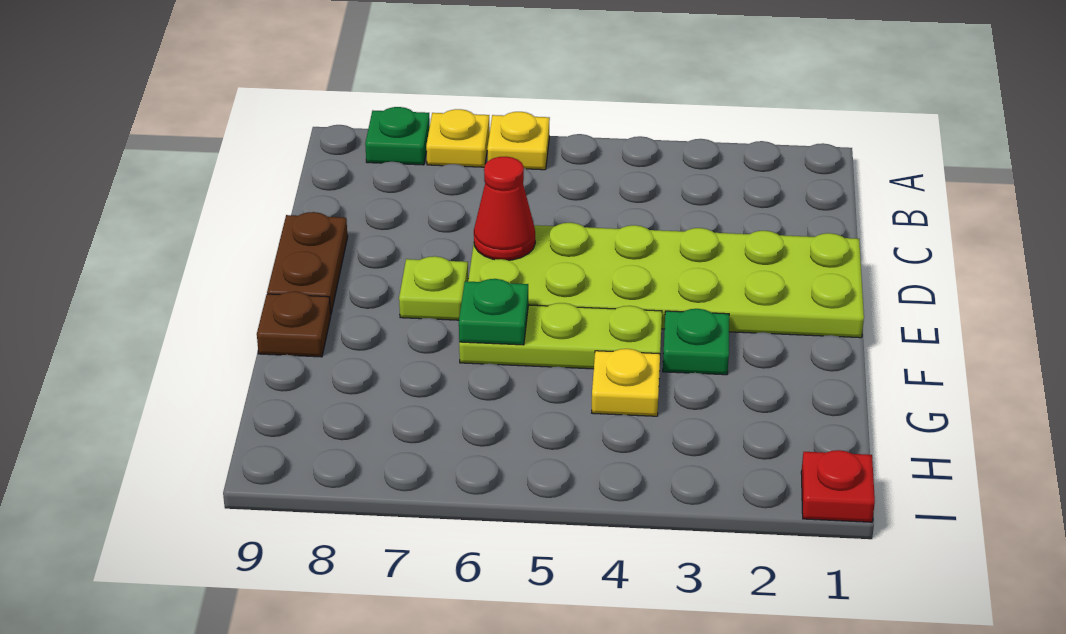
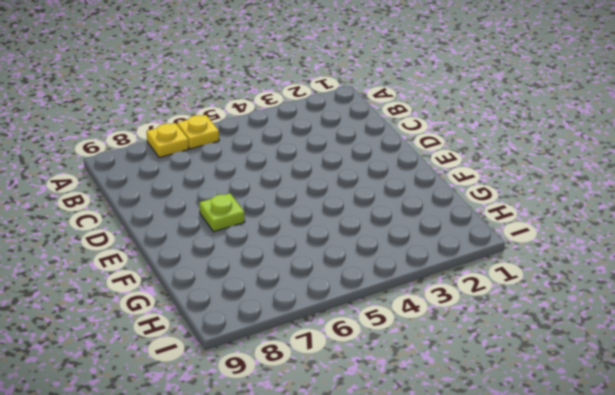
none -> green plate A8 level 1
none -> lime plate D1:E6 level 1
none -> brown plate D9:E9 level 1

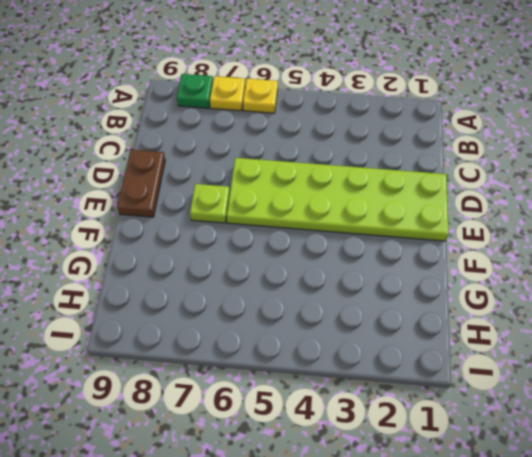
none -> green plate F3 level 1
none -> lime plate F4:F6 level 1
none -> brown plate F9 level 1

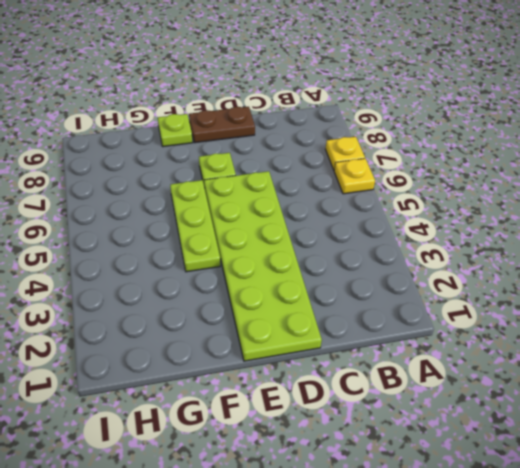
lime plate F9 level 1 -> brown plate F9 level 1
none -> green plate A8 level 1
none -> green plate F3 level 1
none -> yellow plate G4 level 1

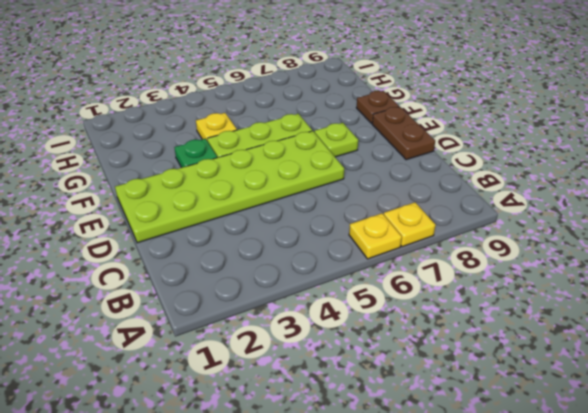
none -> green plate A8 level 1
none -> red plate I1 level 1
none -> red cone D6 level 2

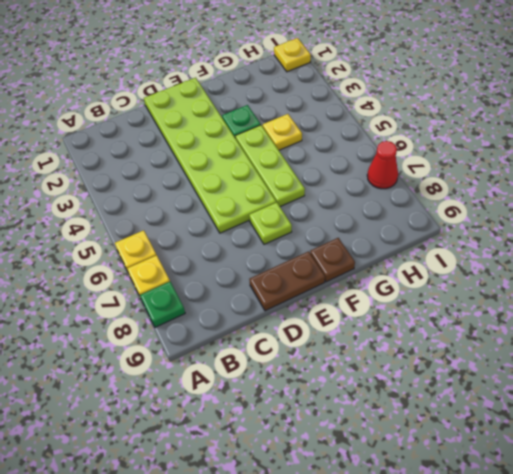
yellow plate I1 level 1 -> red plate I1 level 1
red cone I7 level 1 -> red cone D6 level 2
none -> green plate F6 level 2

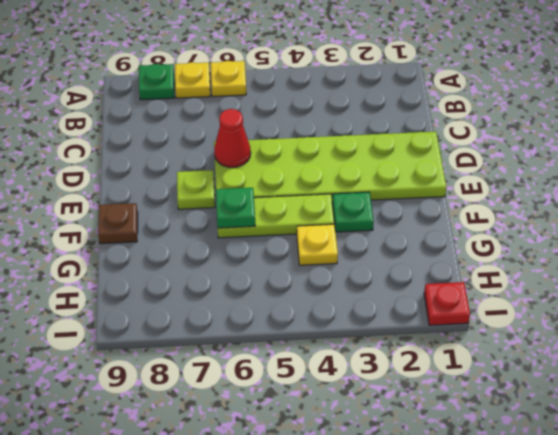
none -> brown plate D9:E9 level 1

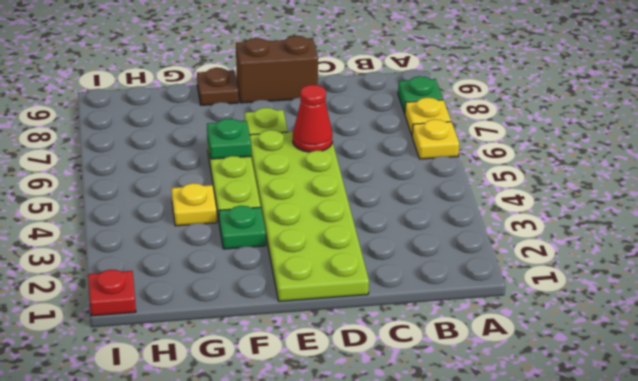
brown brick D9:E9 level 1 -> brown plate D9:E9 level 1

